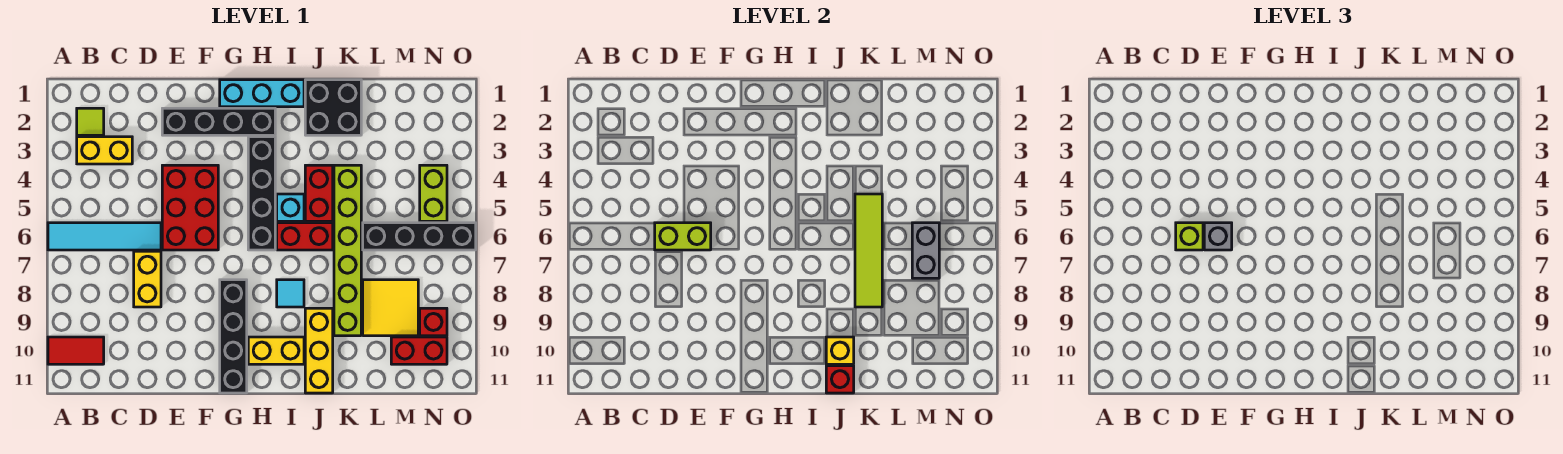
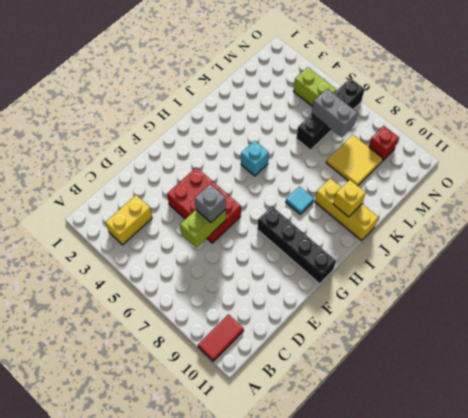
none -> cyan tile A6:D6 level 1
none -> lime tile B2 level 1
none -> yellow brick D7:D8 level 1
none -> black brick E2:H2 level 1

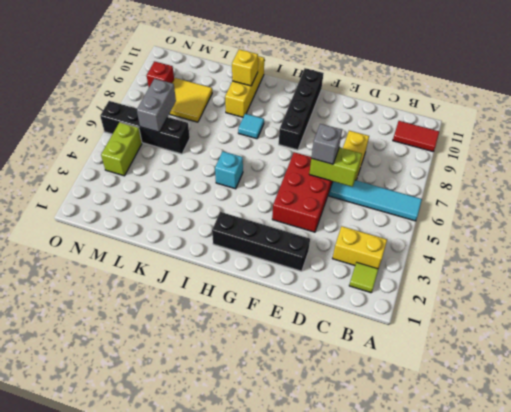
none -> cyan brick G1:I1 level 1
none -> black brick H3:H6 level 1
none -> yellow brick H10:I10 level 1
none -> red brick I6:J6 level 1

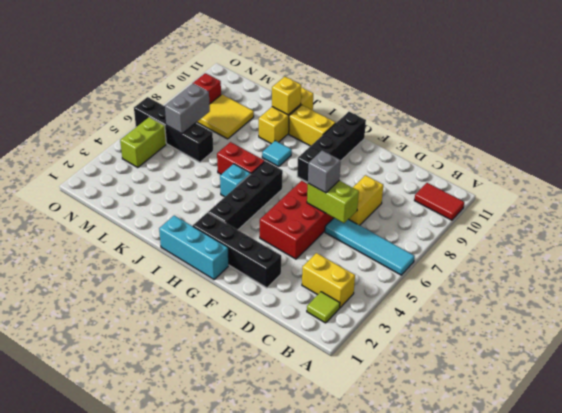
none -> black brick J1:K2 level 1
none -> red brick J4:J5 level 1
none -> lime brick K4:K9 level 1
none -> red brick M10:N10 level 1

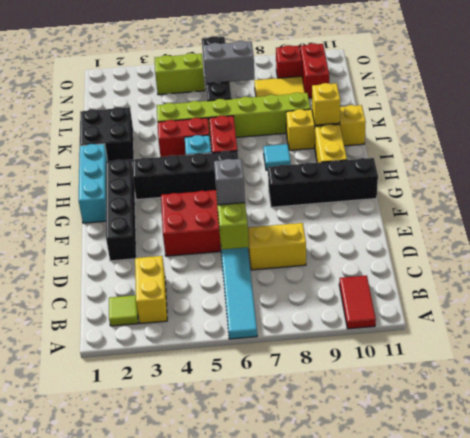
none -> red brick J11 level 2
none -> lime tile K5:K8 level 2
none -> lime brick D6 level 3

